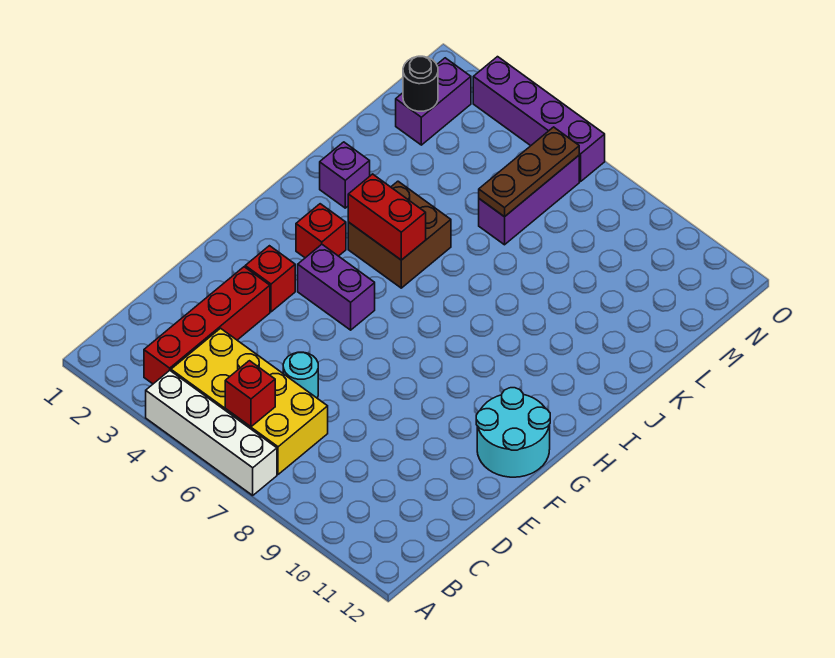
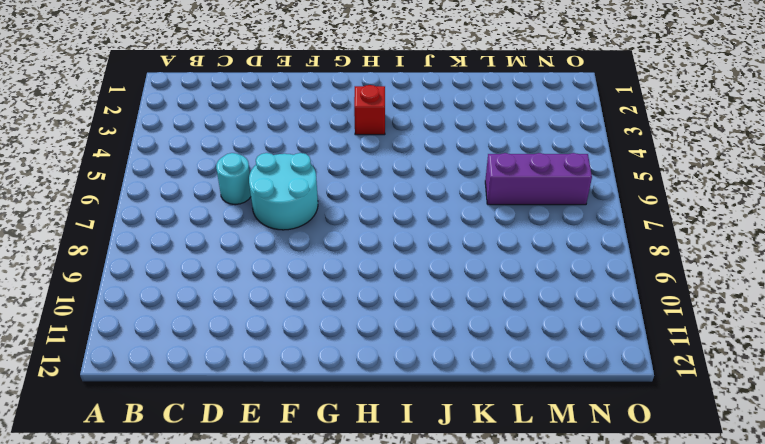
cyan round brick E6:F7 level 1 -> cyan round brick F11:G12 level 1
none -> white brick A4:A7 level 1
none -> red brick B3:E3 level 1
none -> yellow brick B4:C7 level 1

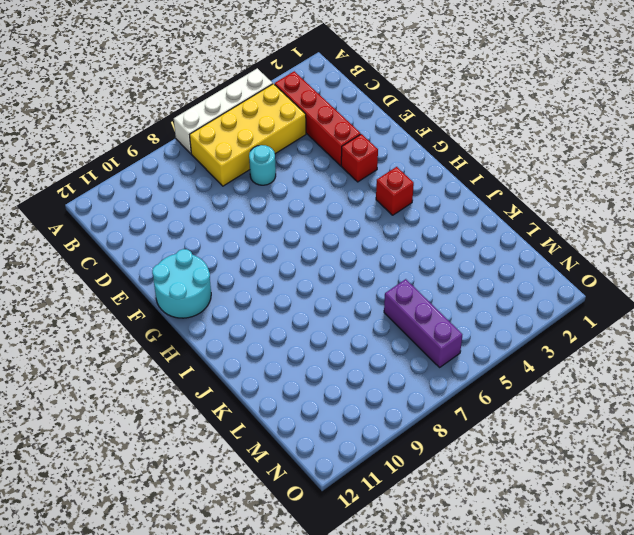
none -> purple brick G4:G5 level 1
none -> brown brick I4:J5 level 1
none -> purple brick J2 level 1

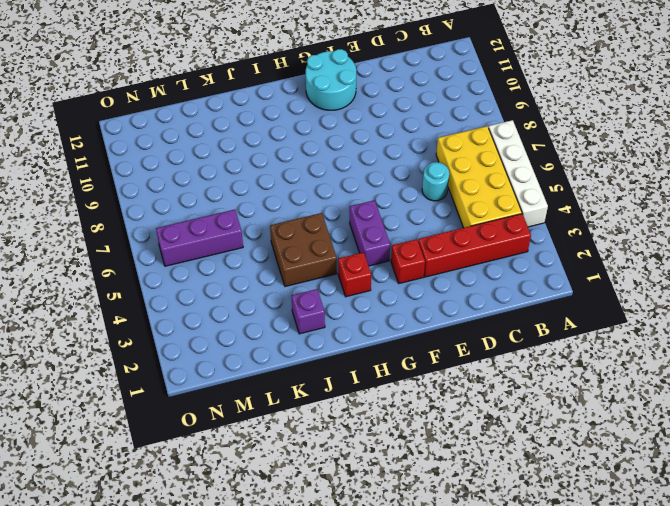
none -> purple brick M2:N2 level 1
none -> purple brick O3:O6 level 1
none -> red brick B6 level 2

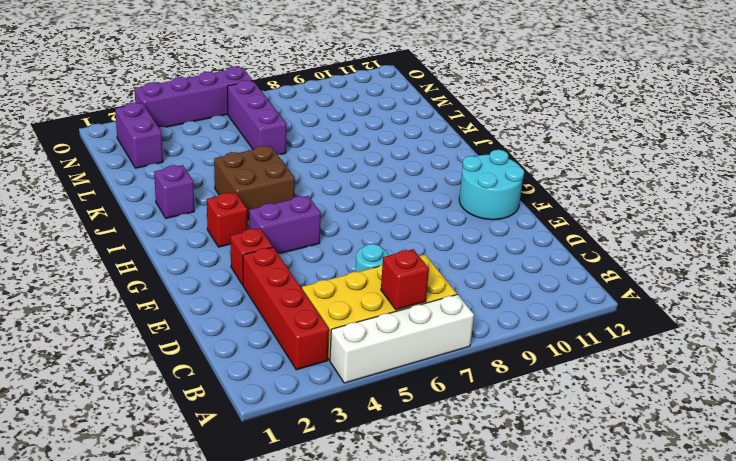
none -> red brick I4:I5 level 2
none -> brown plate L6:N6 level 2
none -> black round brick M2 level 2

